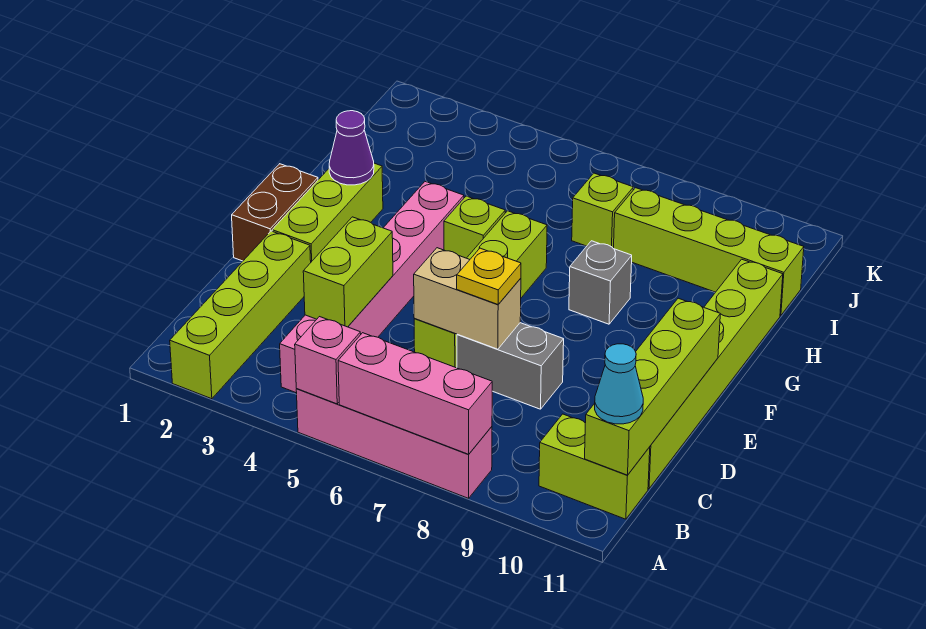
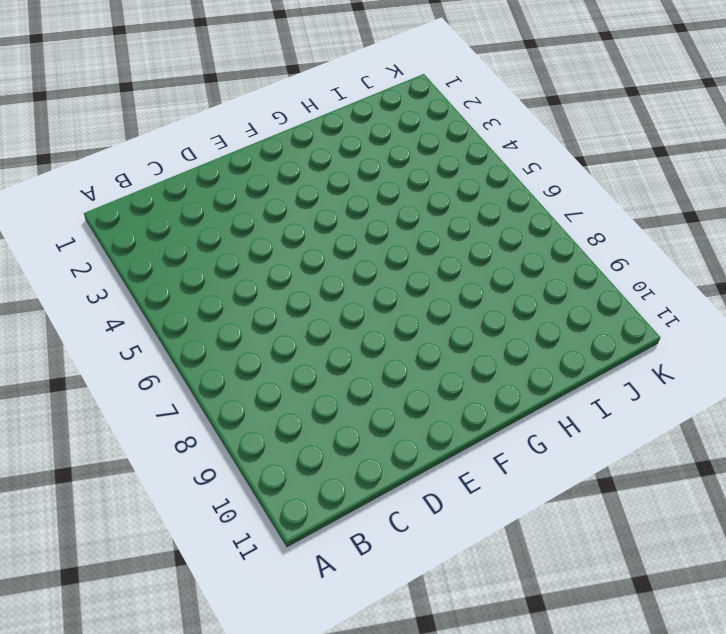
none -> lime brick A2:D2 level 1
none -> pink brick A5:A8 level 1
none -> pink brick B4:G4 level 1

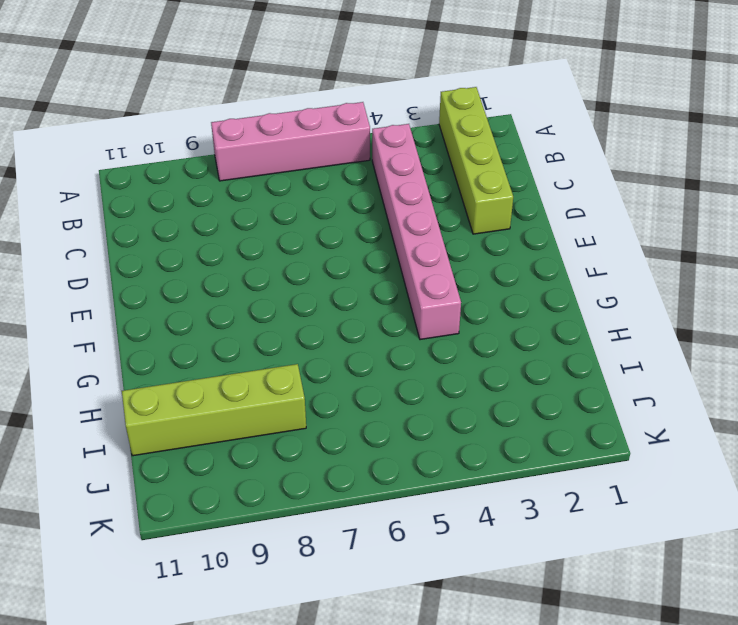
none -> lime brick B10:B11 level 1
none -> lime brick C11:H11 level 1
none -> lime brick D6:G6 level 1

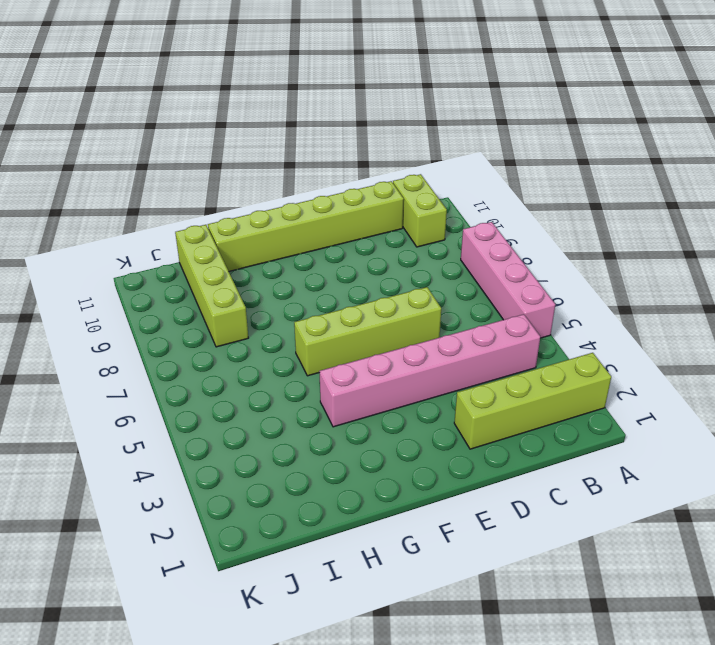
none -> grey brick D7:D8 level 1
none -> brown brick E1:F1 level 1
none -> lime brick E2:G2 level 1

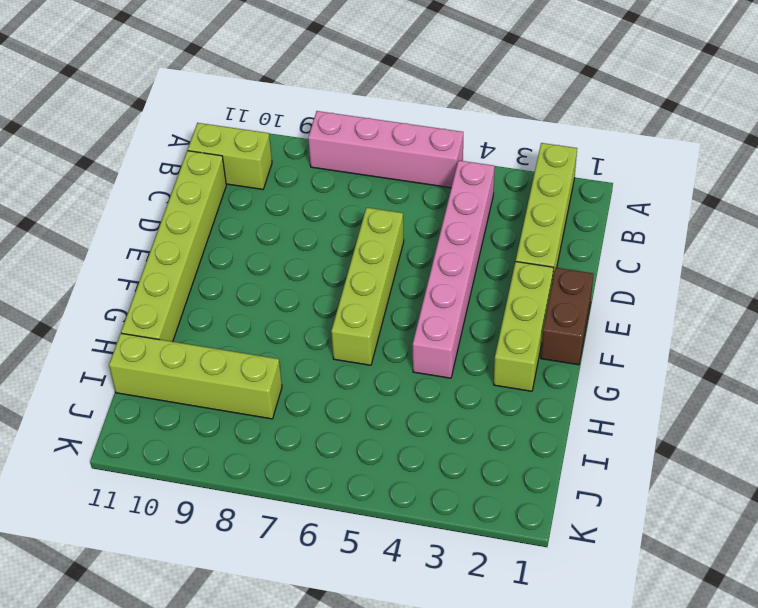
none -> grey brick D7:D8 level 1
none -> lime brick G5 level 1
none -> grey brick G8 level 1

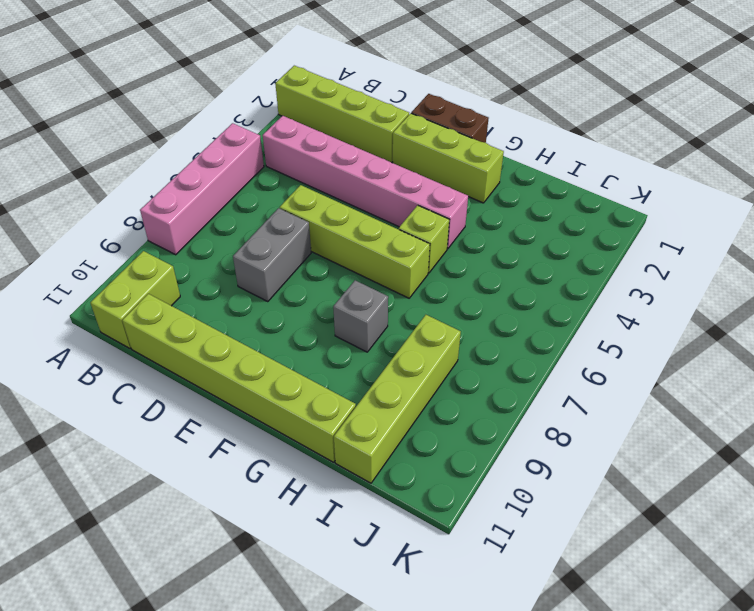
none -> lime brick I7 level 1
none -> pink brick A5 level 2
none -> pink brick A6:A8 level 2

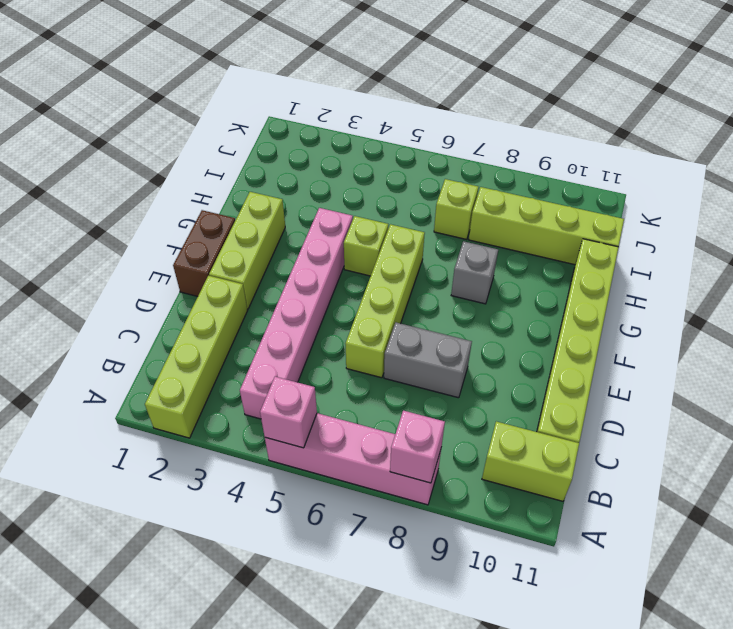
pink brick A8 level 2 -> pink brick A6:A8 level 2
none -> lime brick B11:E11 level 2
none -> lime brick C4:D4 level 2
none -> tan brick D6:D7 level 2

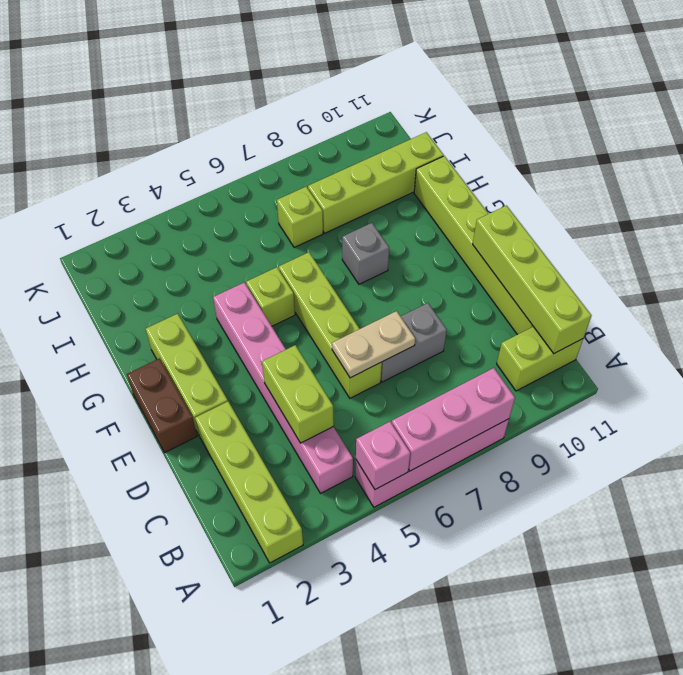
tan plate D6:D7 level 2 -> tan brick D6:D7 level 2
none -> purple cone G2 level 2
none -> cyan cone B11 level 3
none -> yellow plate D7 level 3

